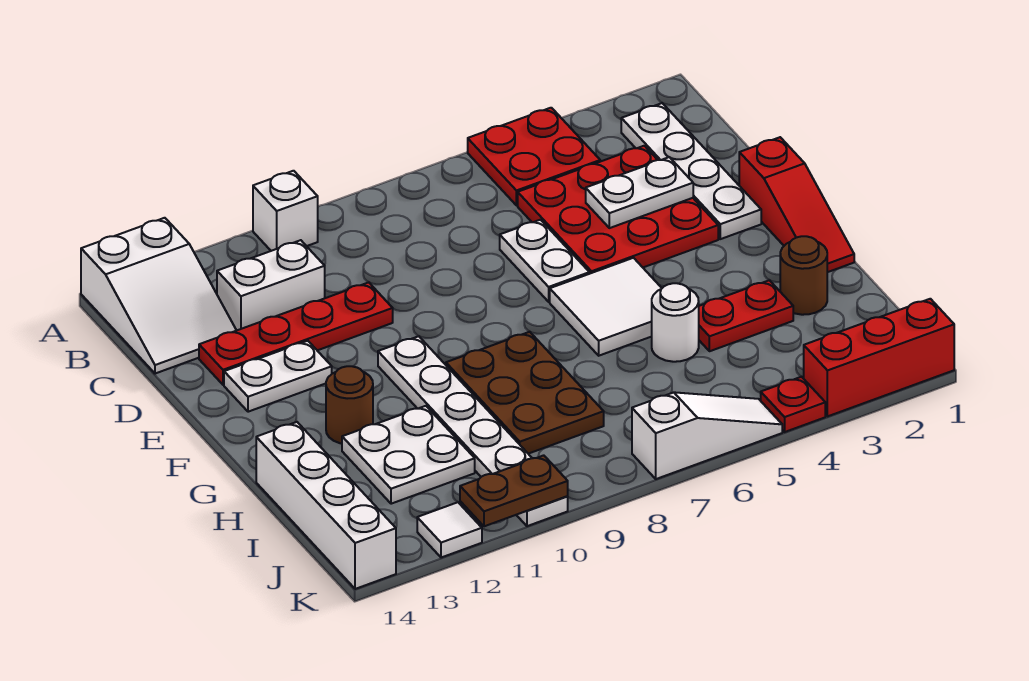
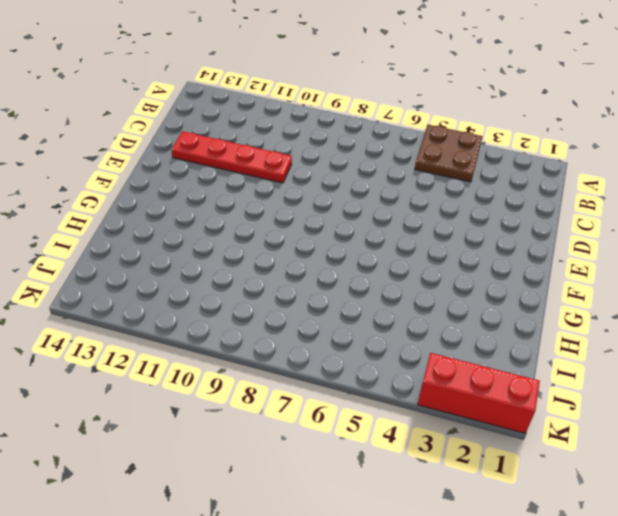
brown plate A4:B5 level 1 -> red plate A4:B5 level 1
none -> white brick A10 level 1
none -> white slope A13:C14 level 1 top A
none -> white plate B2:E2 level 1

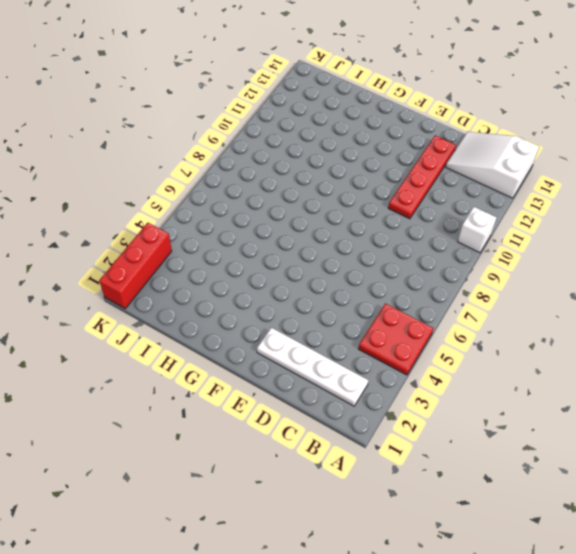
none -> red plate C3:E5 level 1
none -> white brick C11:C12 level 1
none -> white plate D6:E6 level 1

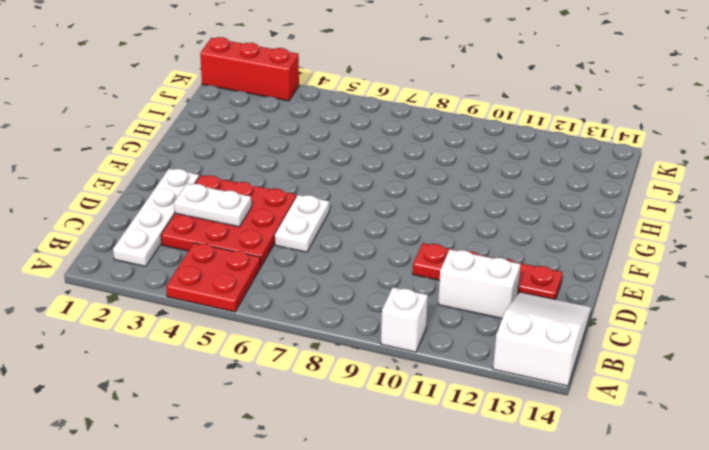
none -> red slope E1:G1 level 1 top E
none -> white plate E12:E13 level 1
none -> white tile F5:G6 level 1

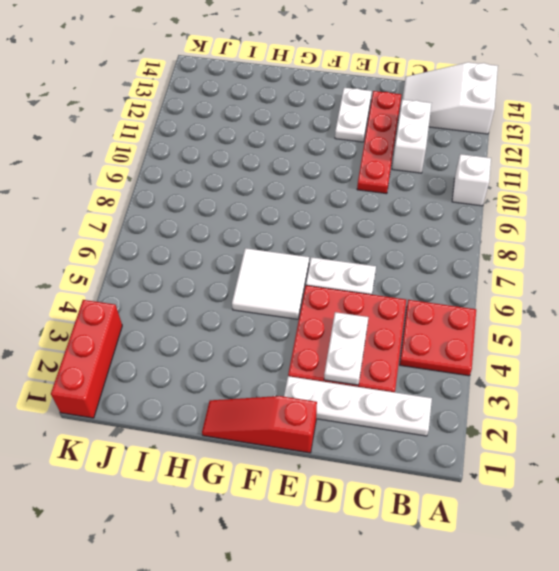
none -> white plate F10:K10 level 1
none -> brown plate G8:I9 level 1
none -> brown round brick G12 level 1

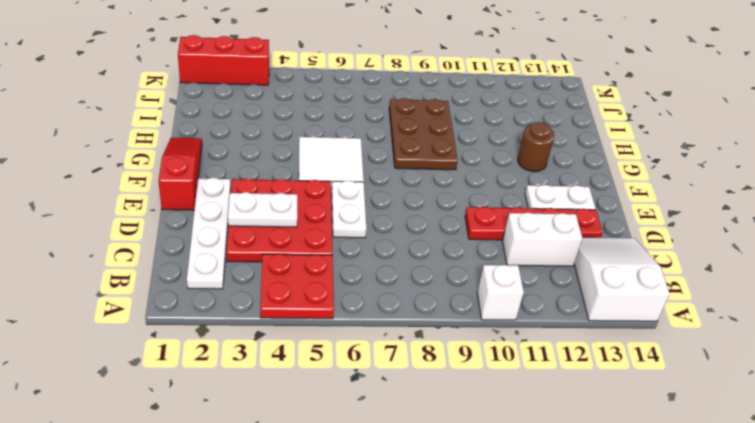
none -> white plate F10:K10 level 1
none -> brown round brick H2 level 1
none -> red plate H3:H4 level 1

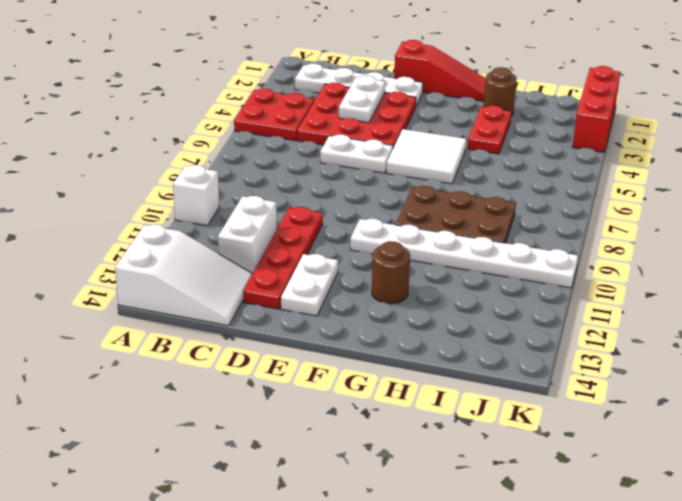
none -> white round brick H5 level 1
none -> white plate H11:I12 level 1
none -> white brick H14:K14 level 1

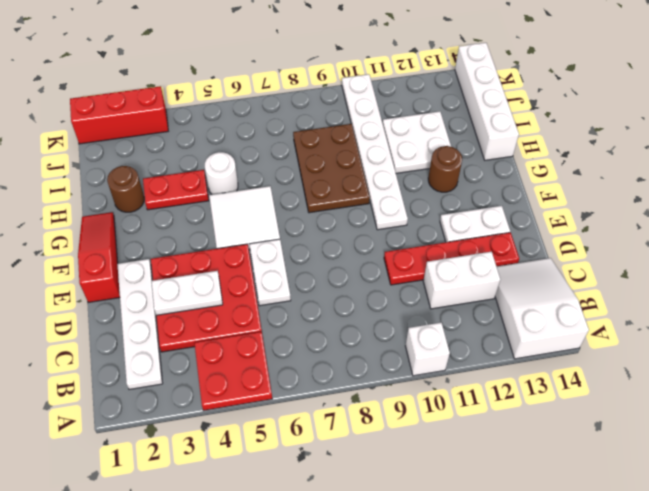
none -> red plate K4 level 1
none -> white slope K5:K7 level 1 top 7
none -> white tile K12 level 1

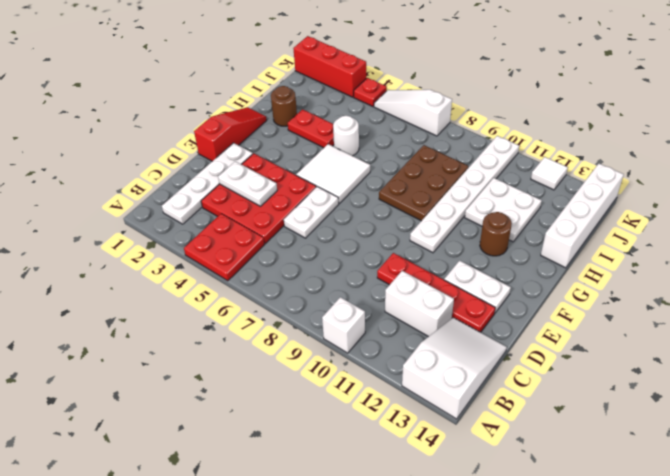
none -> brown plate K10:K11 level 2

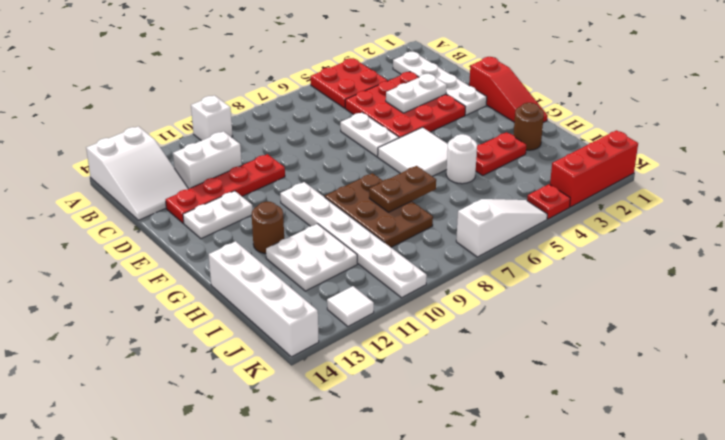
brown plate H7:H8 level 2 -> brown plate K10:K11 level 2

